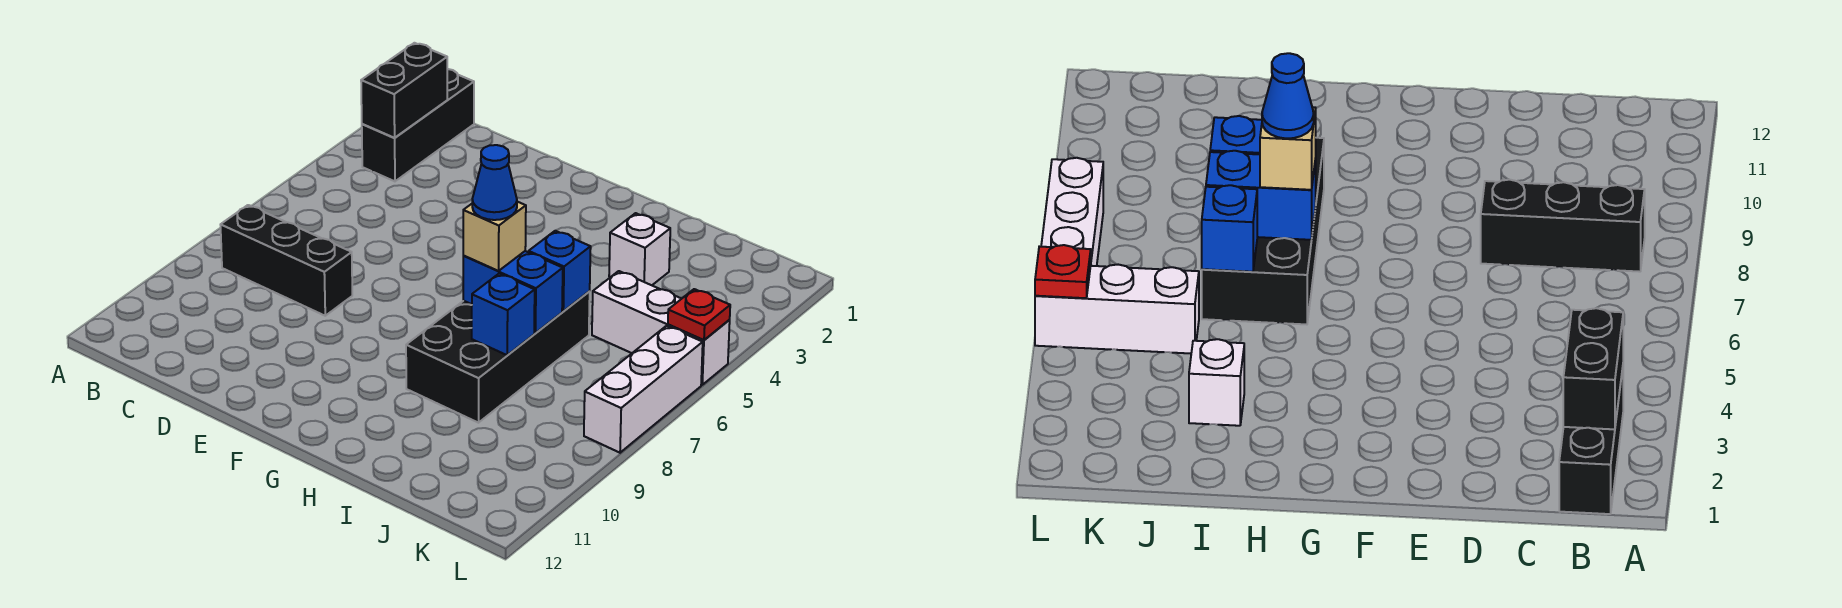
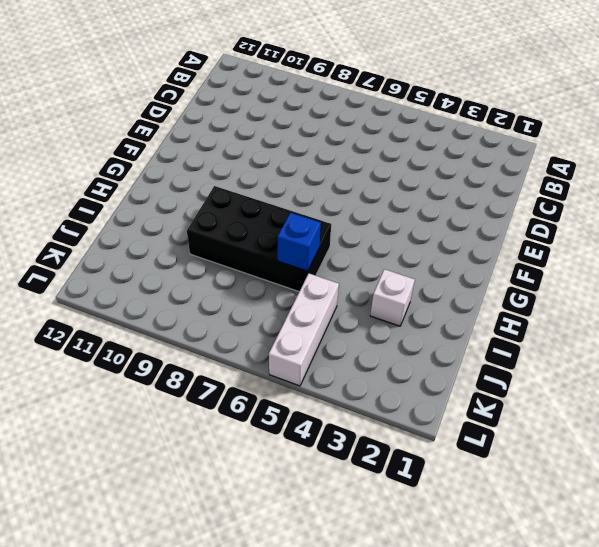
none -> black brick B1:B3 level 1
none -> black brick B8:D8 level 1
none -> white brick L6:L8 level 1

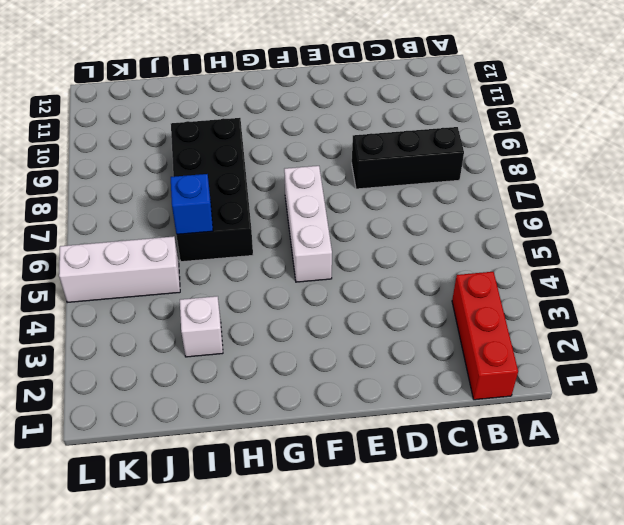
red brick B1:B3 level 1 -> black brick B1:B3 level 1
white brick F5:F7 level 1 -> white brick L6:L8 level 1
none -> black brick B2:B3 level 2
none -> blue brick H7:I7 level 2
none -> blue brick I8 level 2

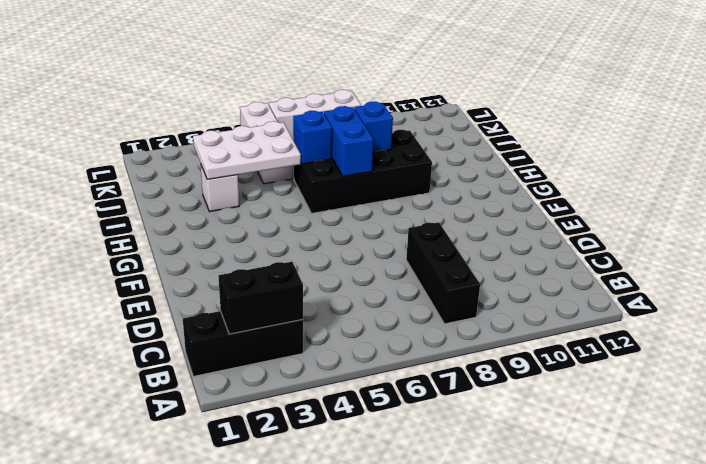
white plate I3:J5 level 2 -> none
none -> red plate L5 level 2
none -> tan brick H7 level 3
none -> blue cone H7 level 4

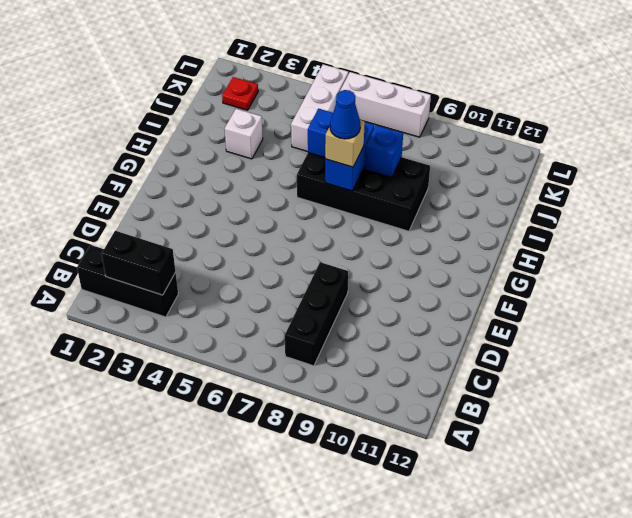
red plate K2 level 1 -> red plate L5 level 2

